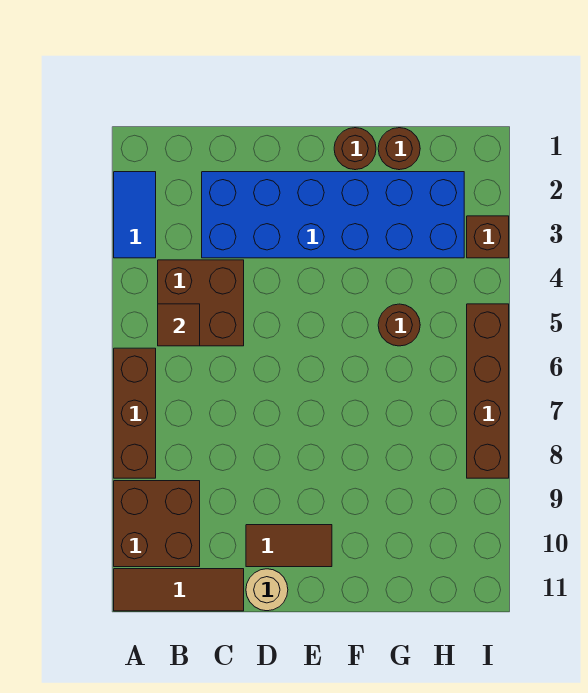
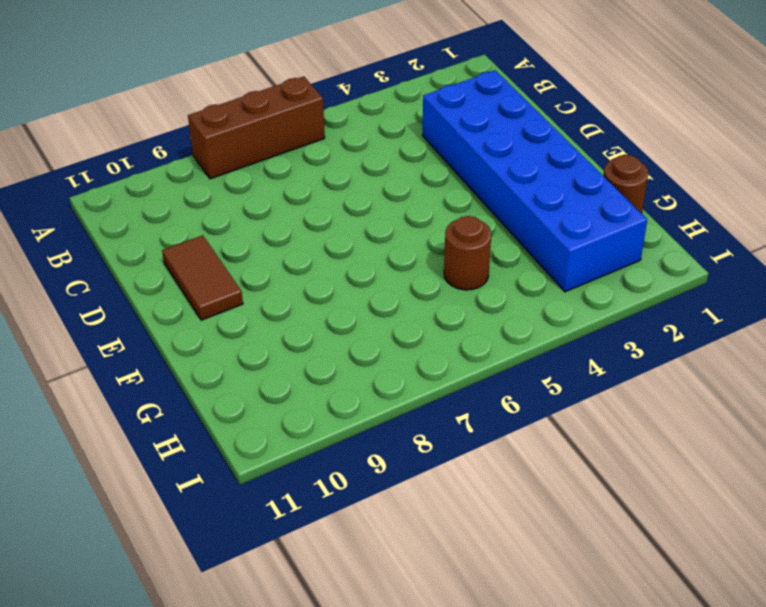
none -> blue tile A2:A3 level 1
none -> brown brick A9:B10 level 1
none -> brown tile A11:C11 level 1

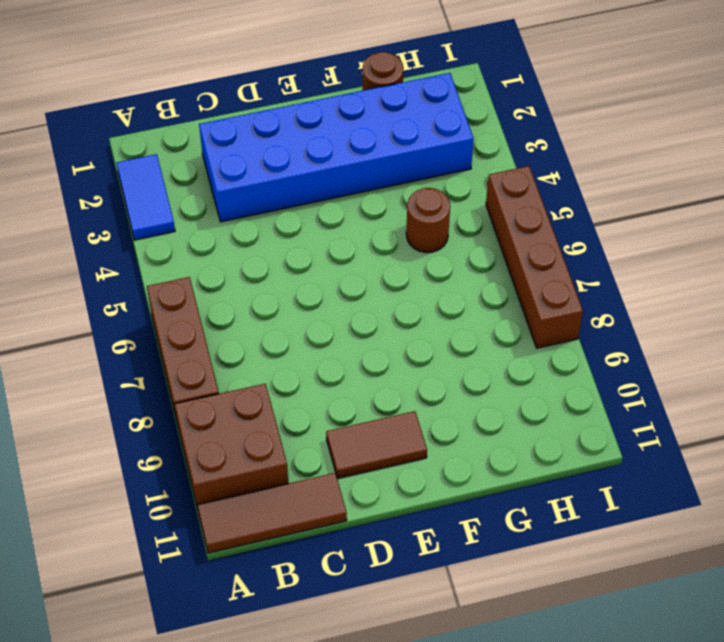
none -> brown brick B4:C5 level 1
none -> tan round brick D11 level 1
none -> brown round brick F1 level 1

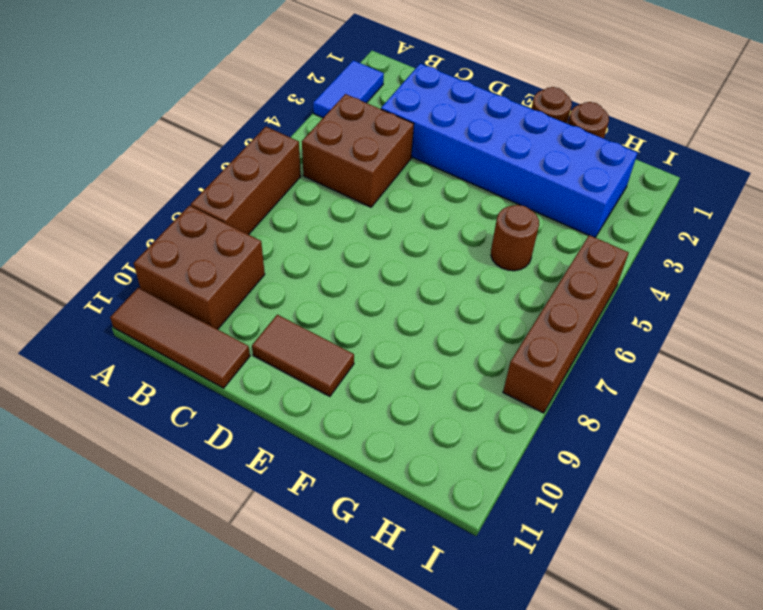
none -> tan round brick D11 level 1
none -> brown brick I3 level 1
none -> brown tile B5 level 2

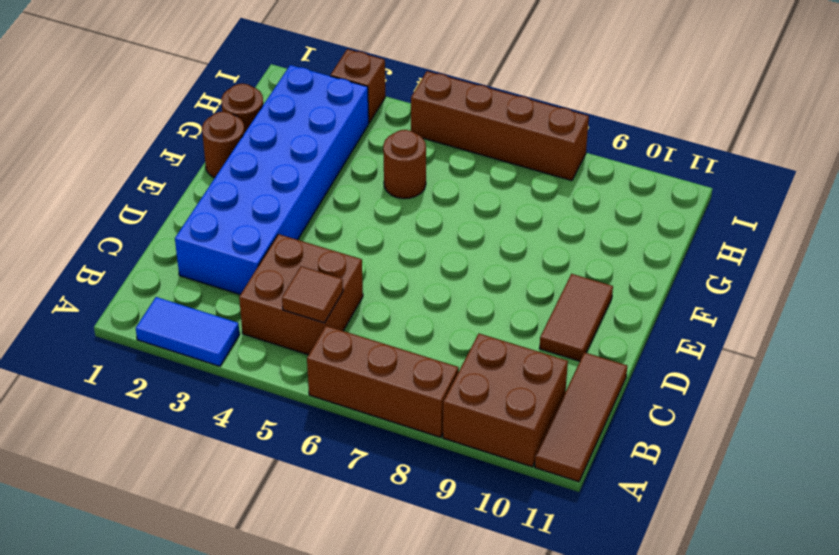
none -> tan round brick D11 level 1

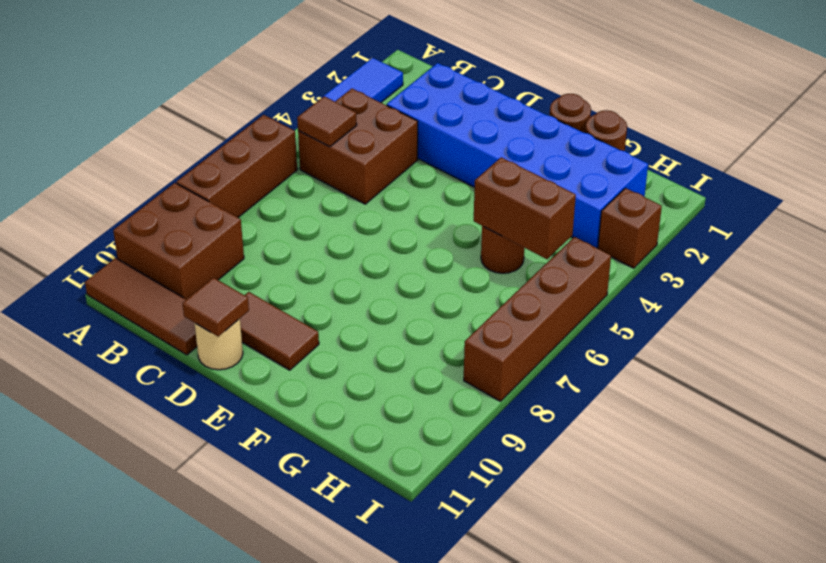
brown tile D11 level 2 -> none
brown brick G5:H5 level 2 -> none

